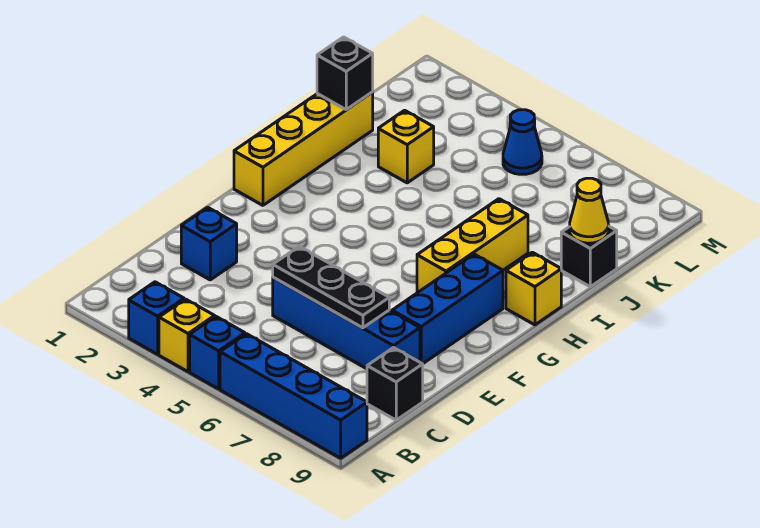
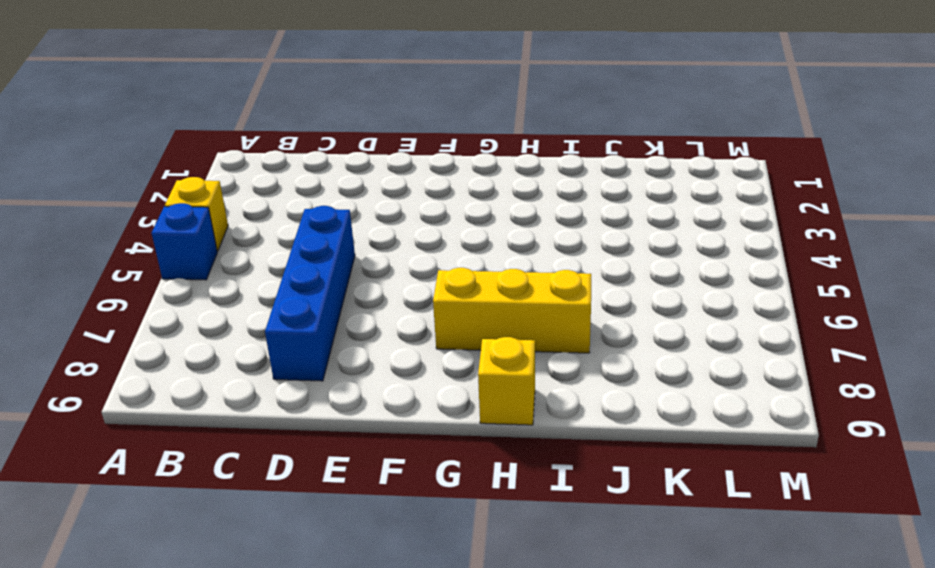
none -> blue brick A3 level 1
none -> blue brick A6:A9 level 1
none -> black brick C9 level 1

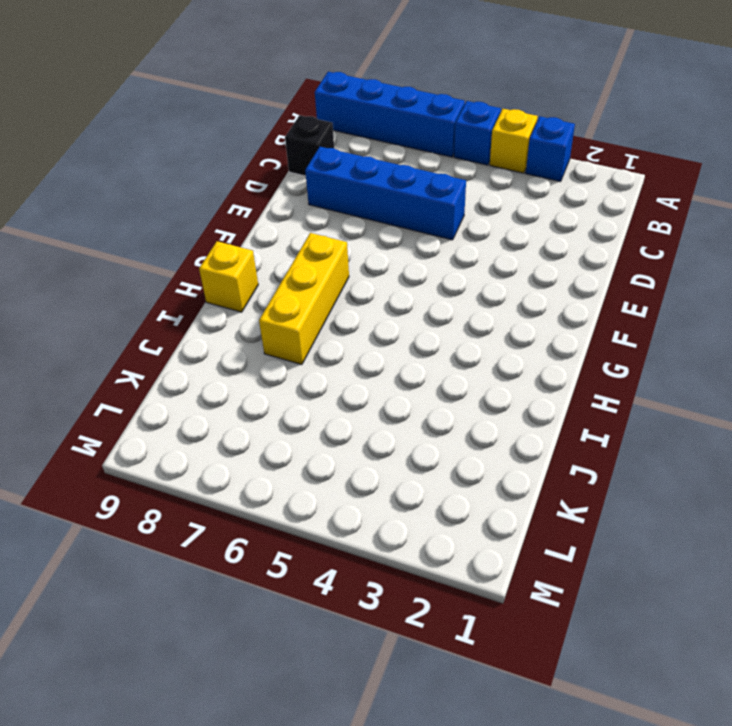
none -> blue brick D2 level 1
none -> blue brick E8:G8 level 1
none -> yellow brick G1:J1 level 1

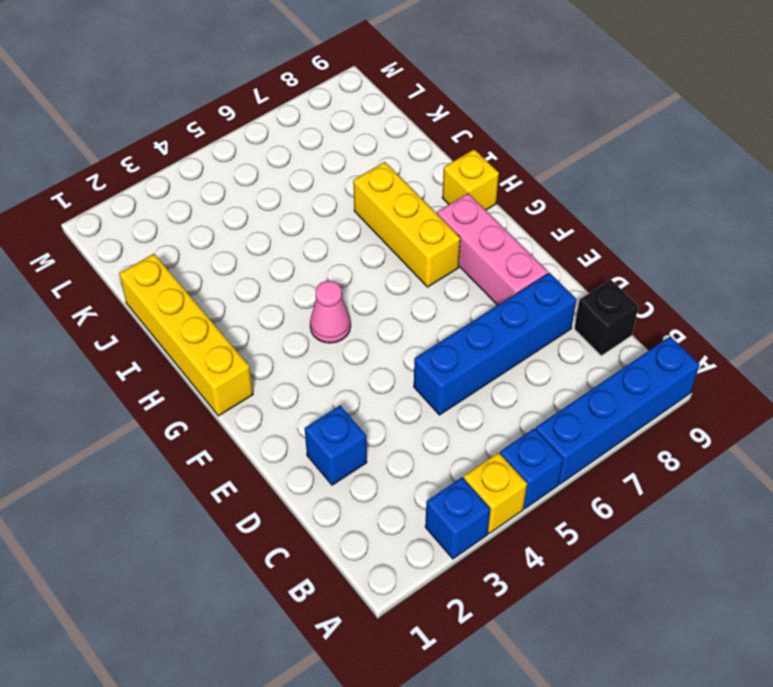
pink brick E8:G8 level 1 -> blue brick E8:G8 level 1
pink cone G4 level 1 -> none
none -> yellow brick J3 level 1
none -> black brick J9 level 1
none -> blue cone L5 level 1

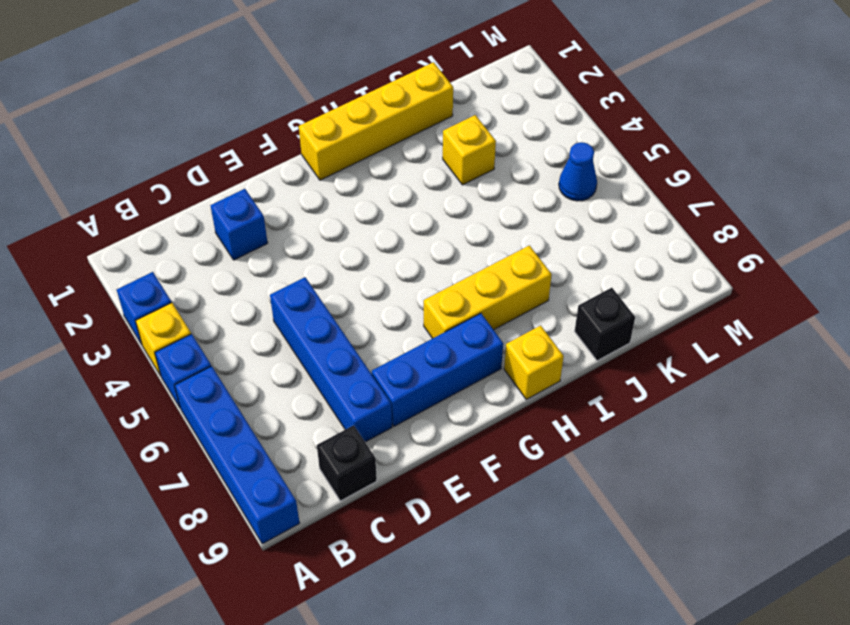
none -> black plate D5:D7 level 2
none -> black brick J1 level 2
none -> yellow cone J9 level 2

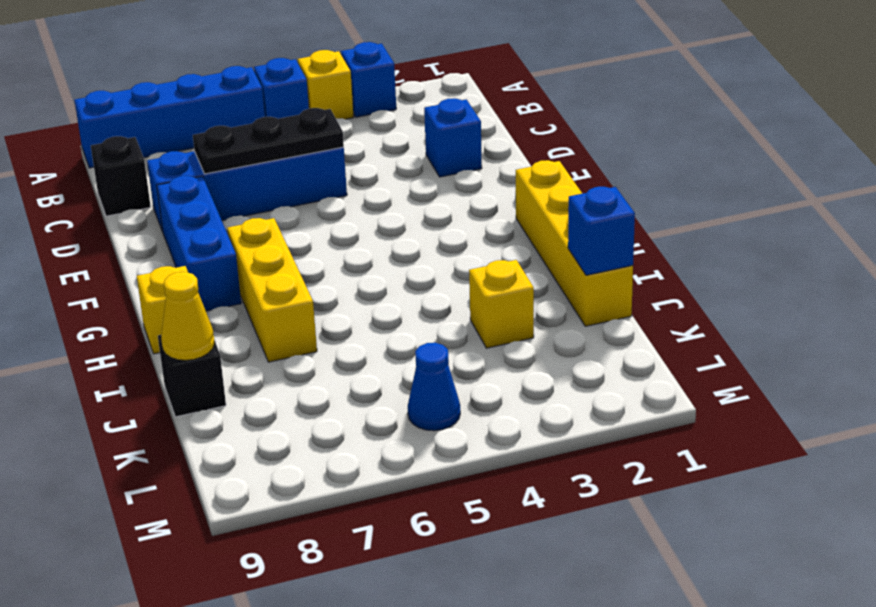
blue brick J1 level 2 -> black brick J1 level 2

